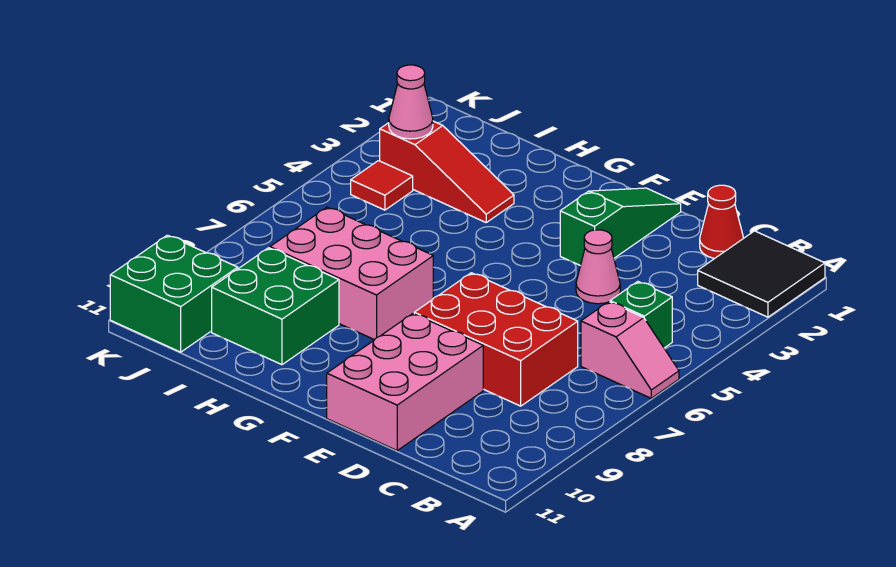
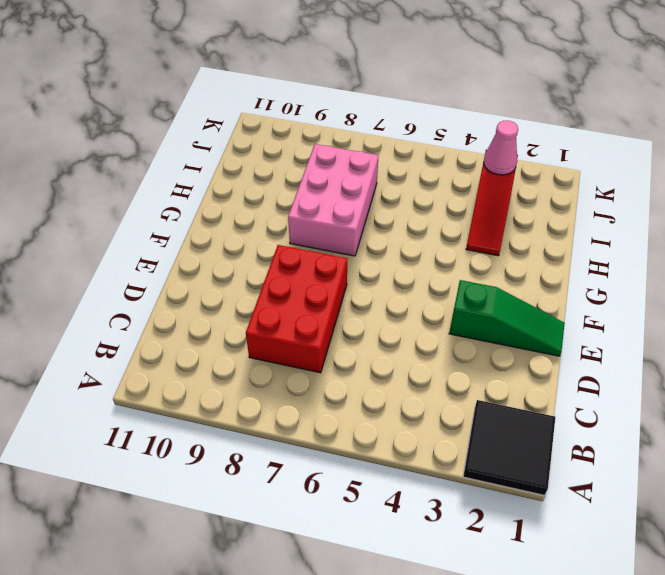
none -> pink slope A6:B6 level 1 top B
none -> green brick B5 level 1
none -> red cone C1 level 1

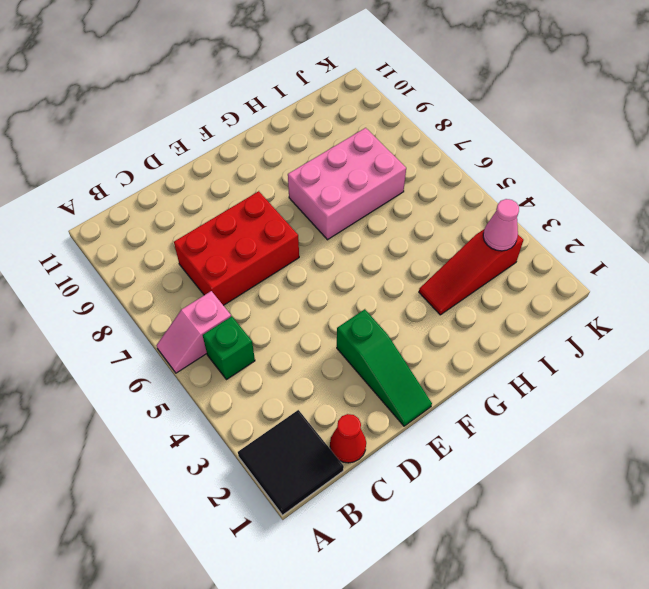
none -> pink cone D4 level 1
none -> pink brick D9:E11 level 1
none -> green brick H9:I10 level 1

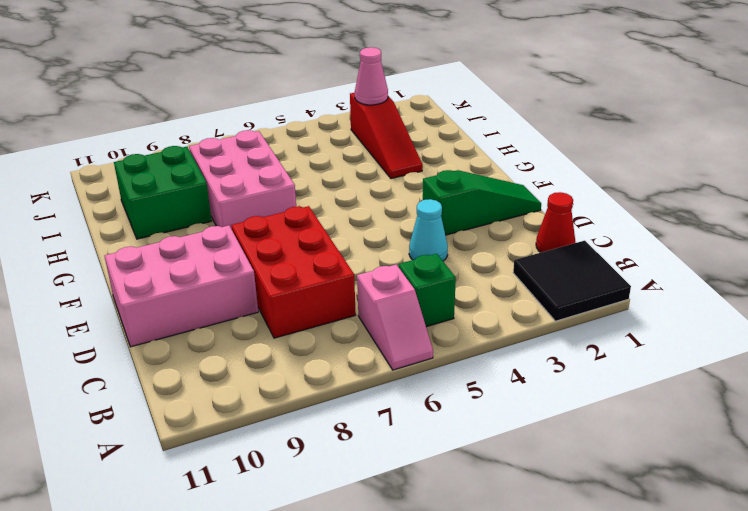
cyan cone D4 level 1 -> pink cone D4 level 1
none -> red tile J4 level 1
none -> green brick J10:K11 level 1

